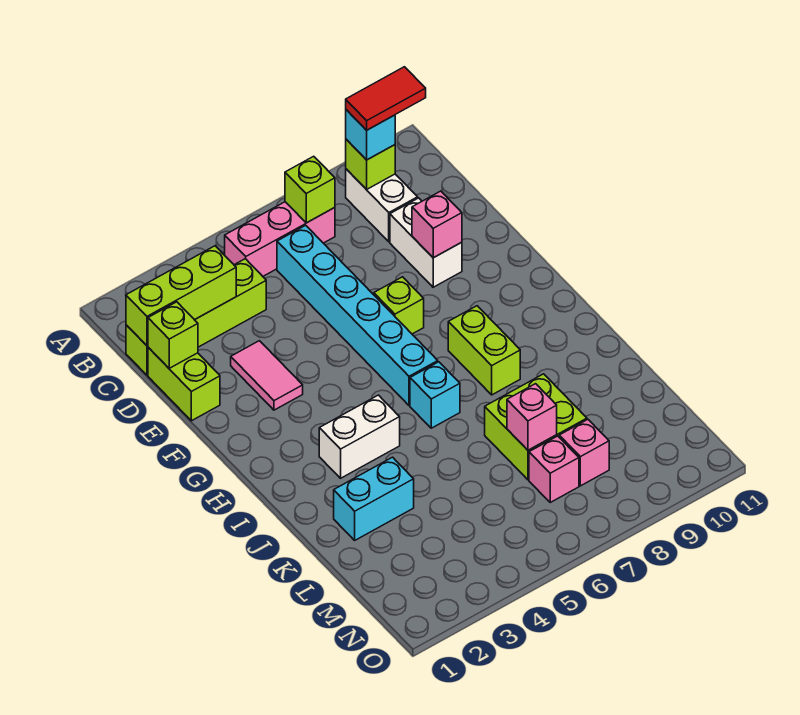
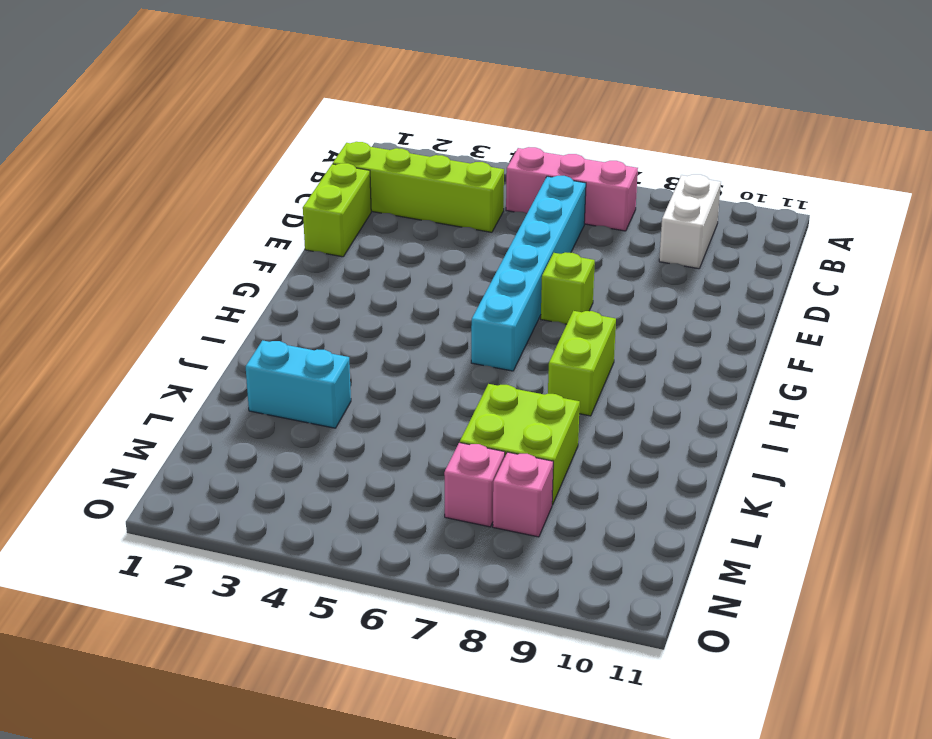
none -> white brick D9:E9 level 1
none -> pink tile E3:F3 level 1
none -> white brick I3:I4 level 1

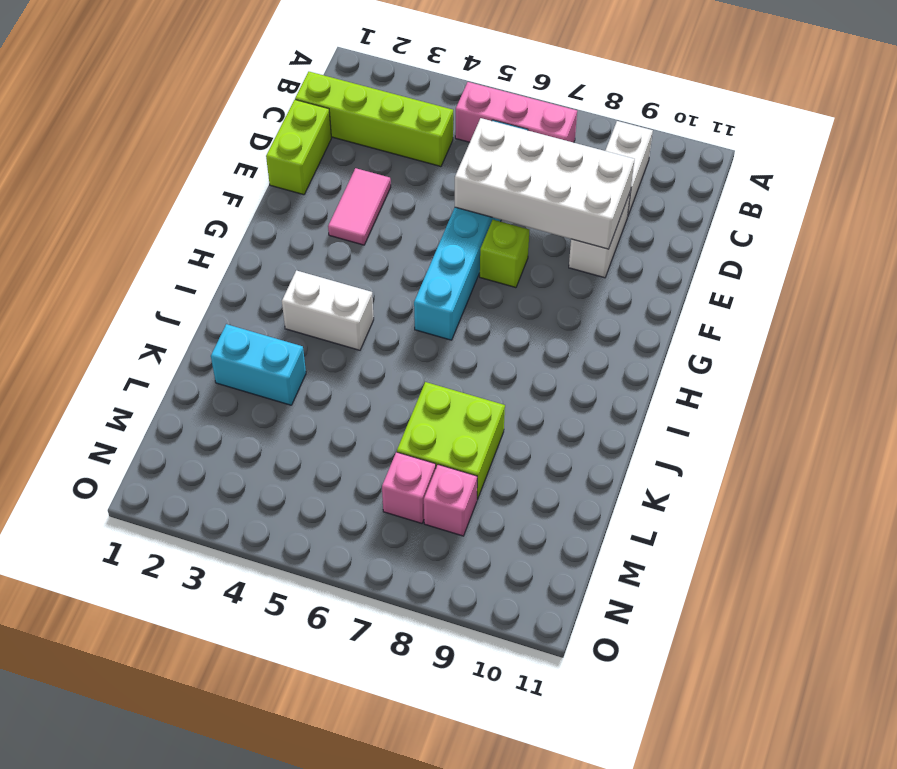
white brick D6:E9 level 2 -> pink brick E9 level 2
none -> lime brick H8:I8 level 1
none -> cyan brick I6 level 1
none -> lime brick B7 level 2

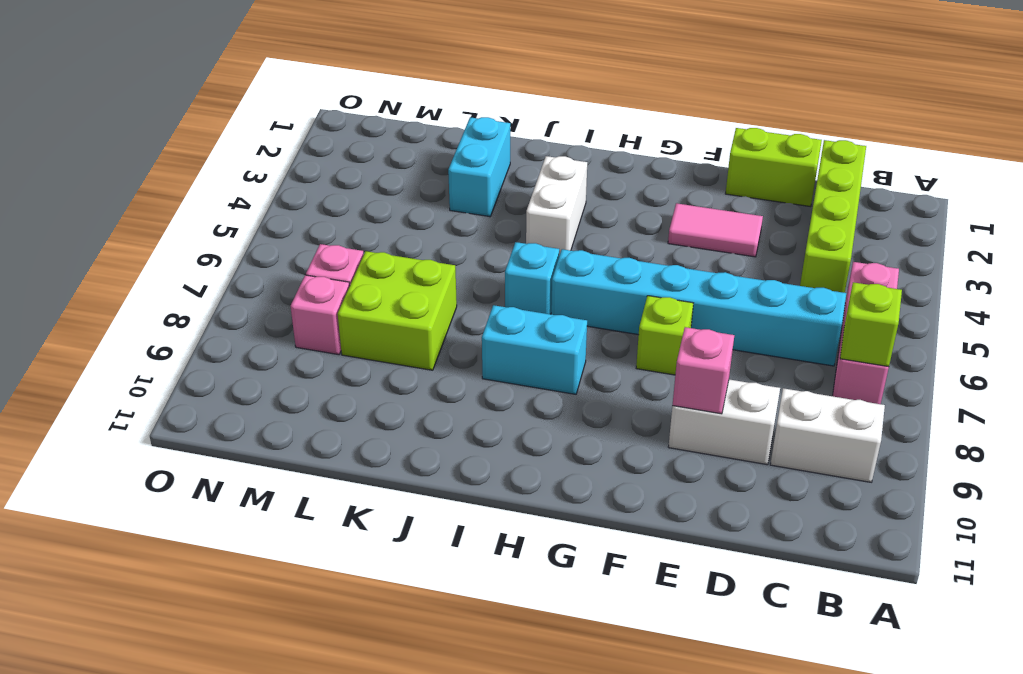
cyan brick H8:I8 level 1 -> lime brick H8:I8 level 1
none -> lime brick B9 level 2
none -> lime brick C1:C3 level 2
none -> lime brick D1 level 2

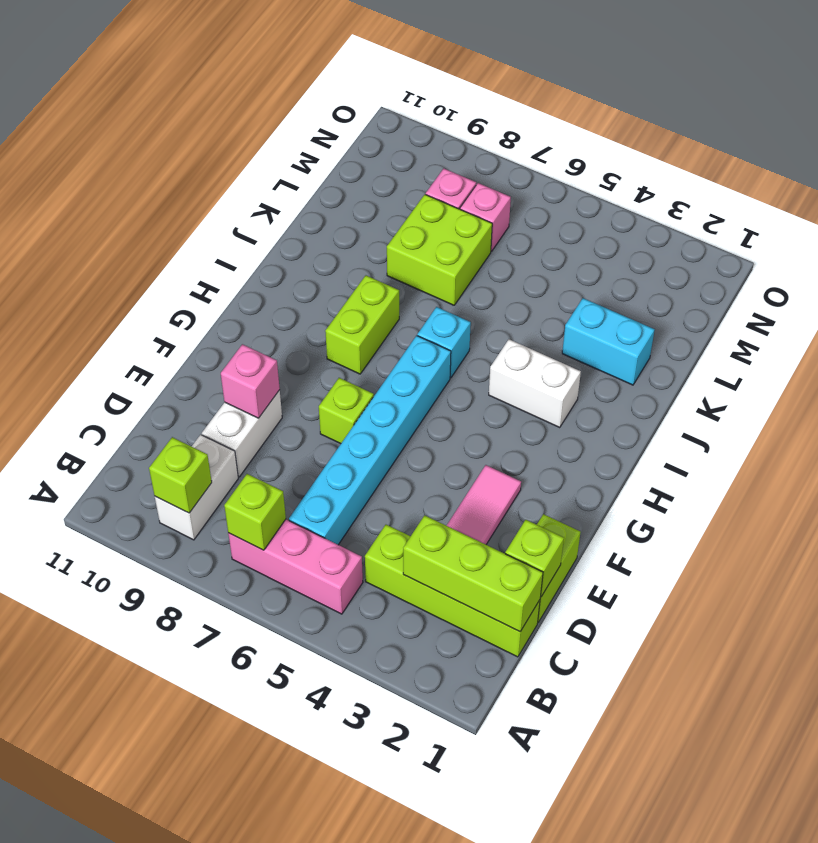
none -> pink brick L7 level 2
none -> cyan brick B9 level 3
none -> red tile B9:B10 level 4

